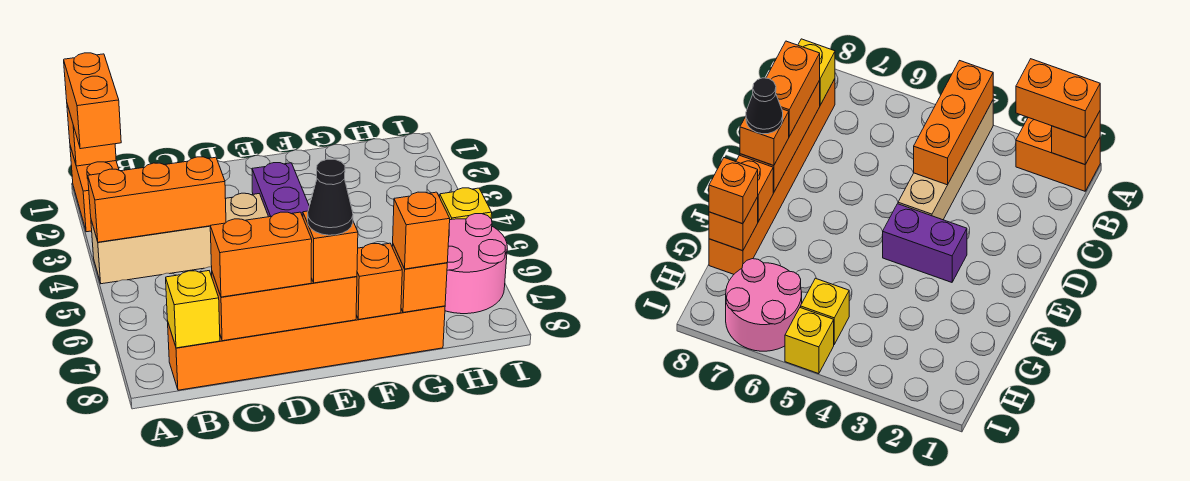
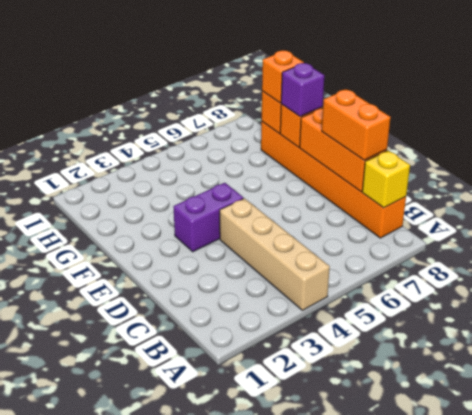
purple brick F8 level 3 -> none
none -> orange brick A1:A2 level 1
none -> yellow brick H5 level 1
none -> pink round brick H6:I7 level 1

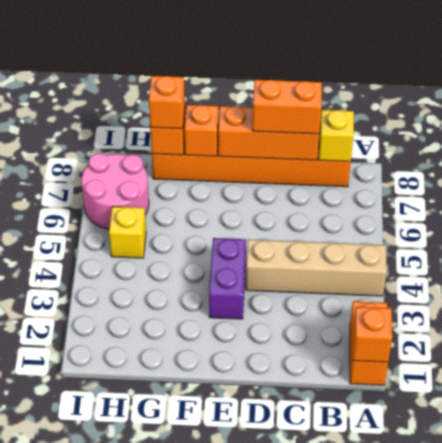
none -> yellow brick I5 level 1
none -> orange brick A4:C4 level 2
none -> orange brick A1:A2 level 3

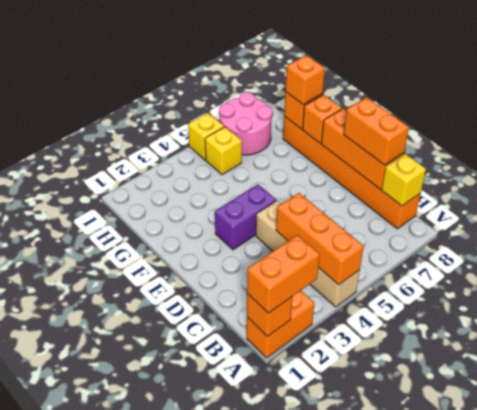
none -> orange brick E8 level 3
none -> black cone E8 level 4

